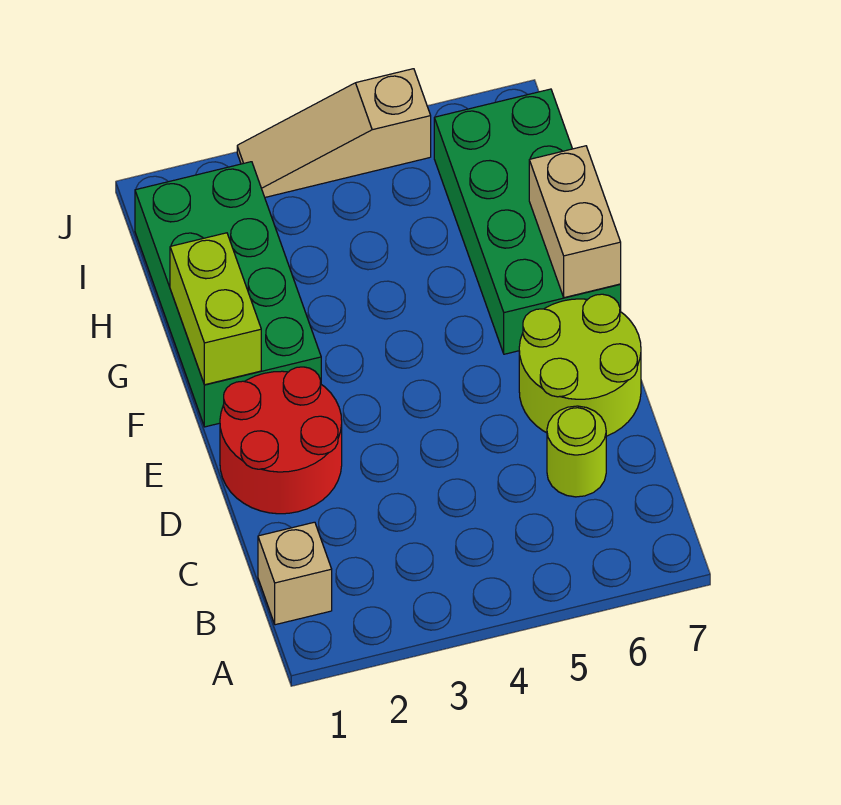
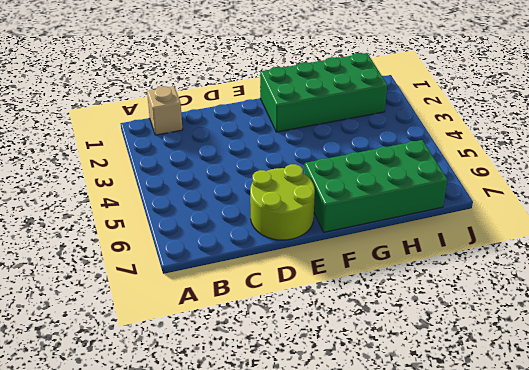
none -> lime round brick C6 level 1
none -> red round brick D1:E2 level 1

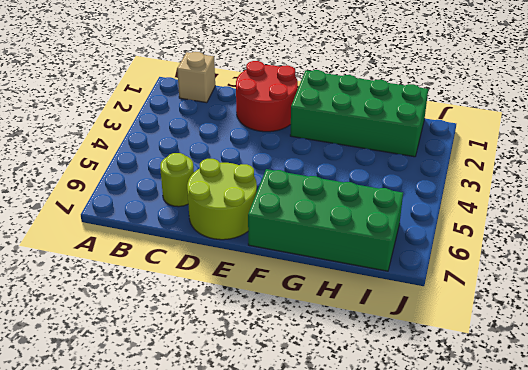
none -> tan slope J3:J5 level 1 top 5
none -> lime brick F1:G1 level 2

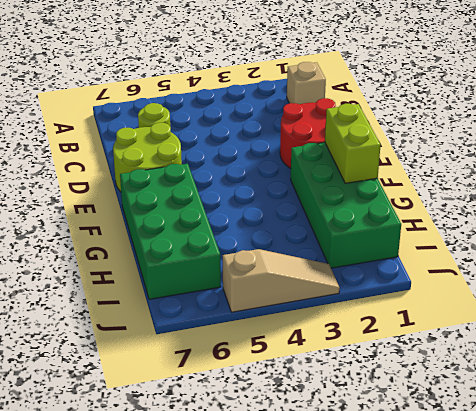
none -> tan brick F7:G7 level 2

